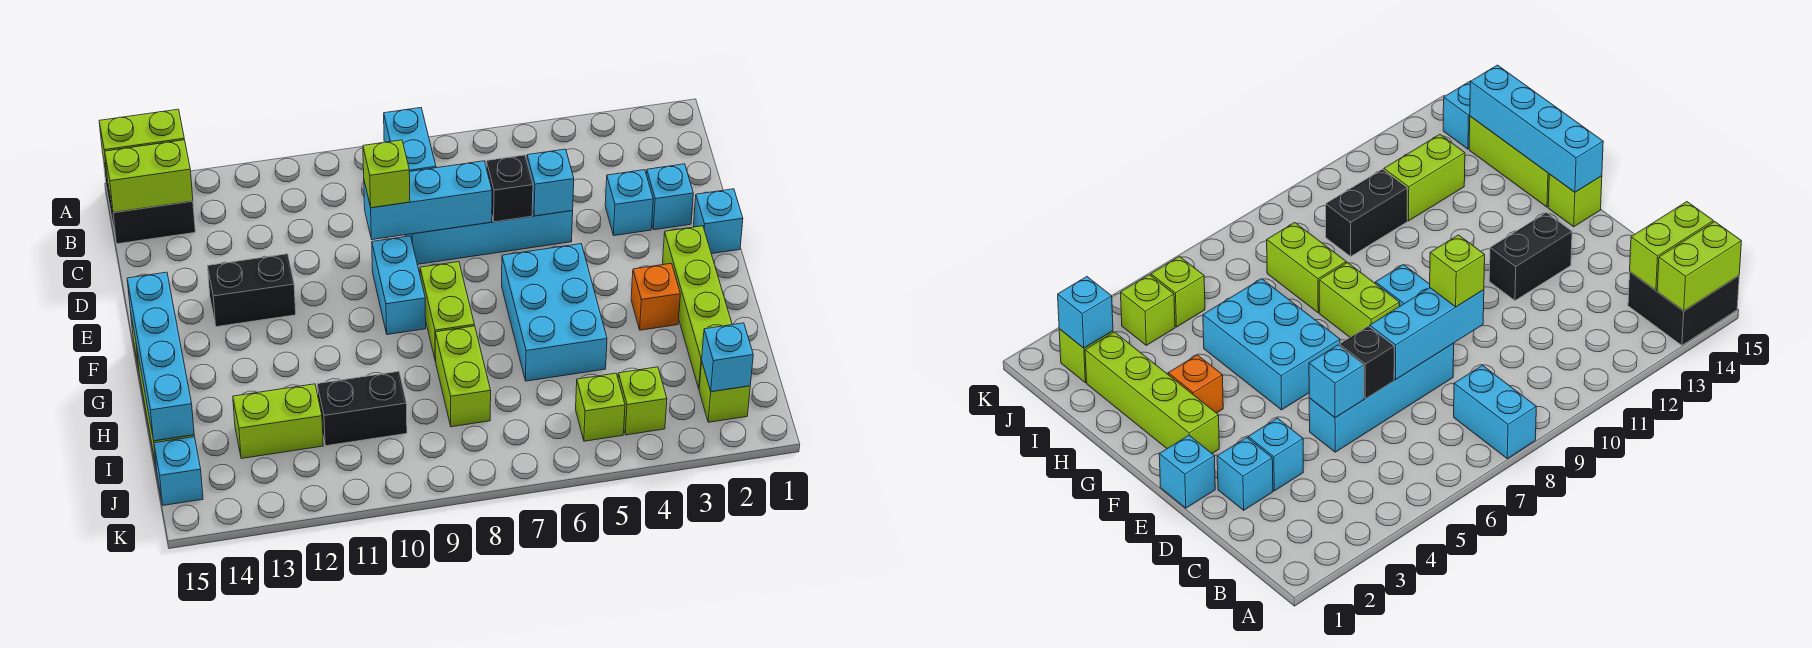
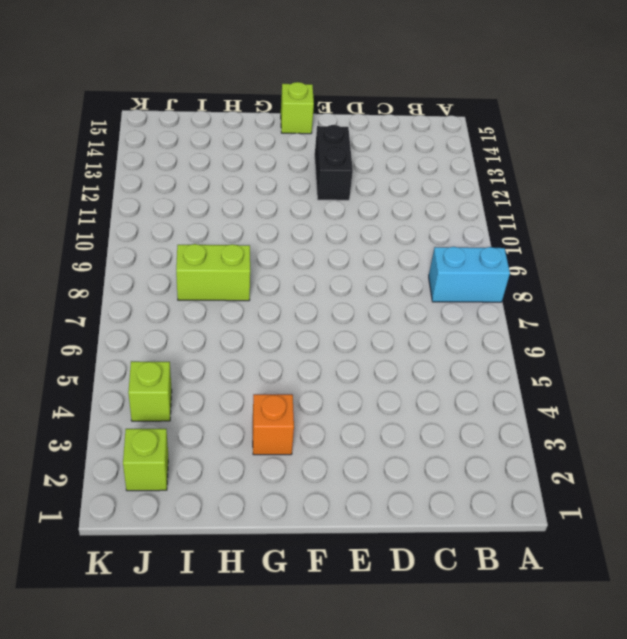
none -> black brick A14:B15 level 1
none -> cyan brick D2 level 1
none -> cyan brick D3 level 1

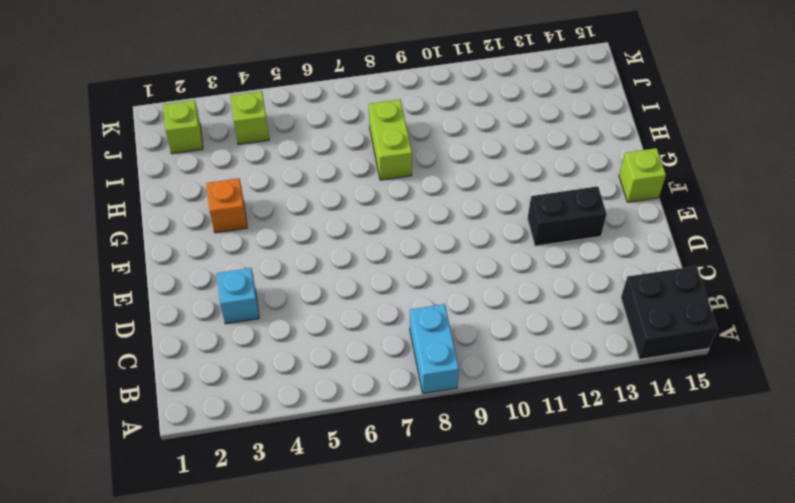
none -> cyan brick D2 level 1
none -> cyan brick D5:D8 level 1
none -> cyan brick E1 level 1

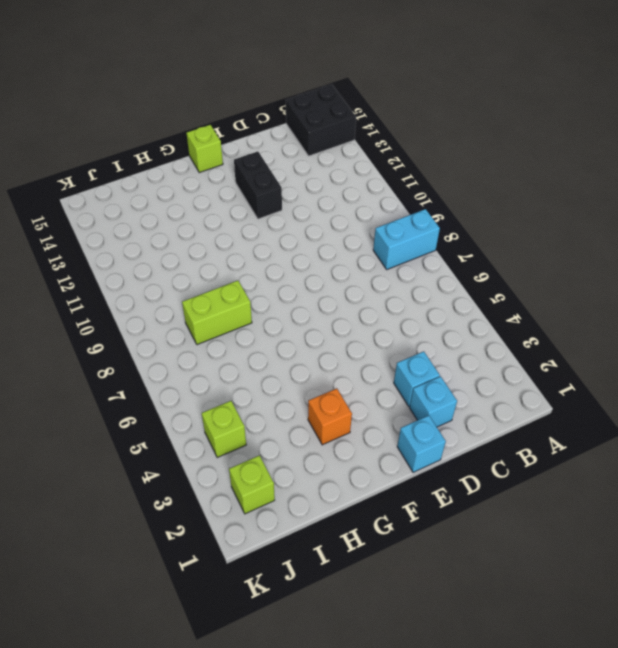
none -> cyan brick D5:D8 level 1
none -> cyan brick E9:F9 level 1
none -> lime brick F2:I2 level 1

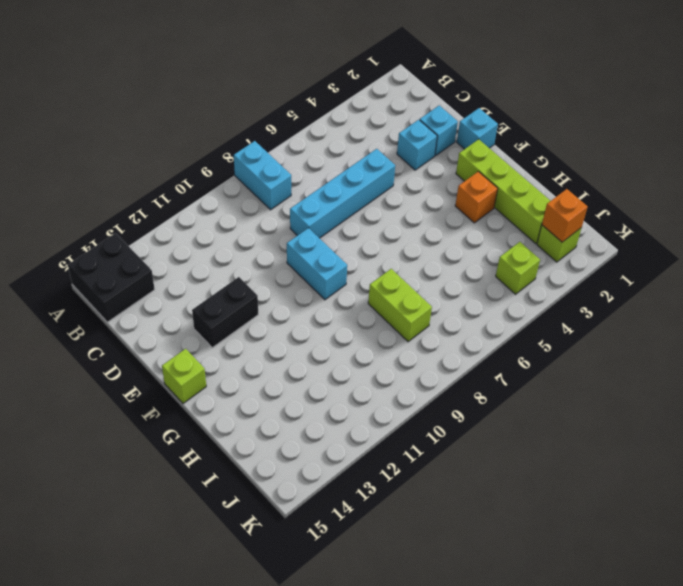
orange brick J2 level 2 -> cyan brick J2 level 2
none -> cyan brick F5:H6 level 1
none -> lime brick F8:G8 level 1
none -> lime brick G15:I15 level 1

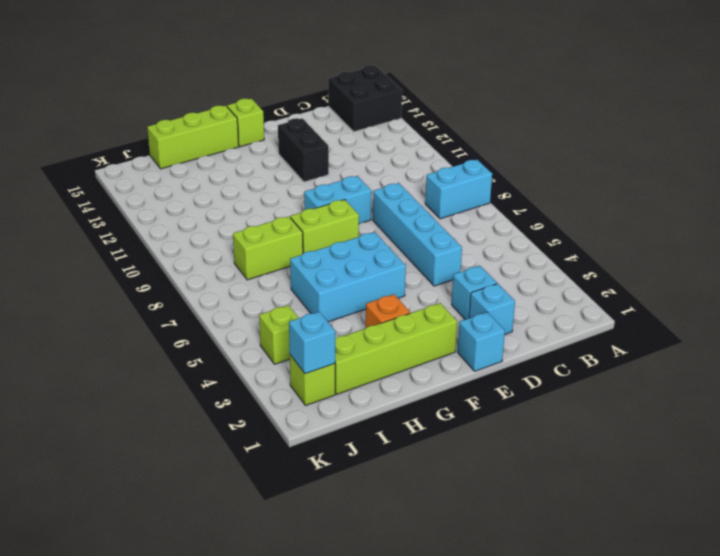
none -> black brick I10:I11 level 1
none -> lime brick I12:I13 level 1
none -> lime brick J5 level 1

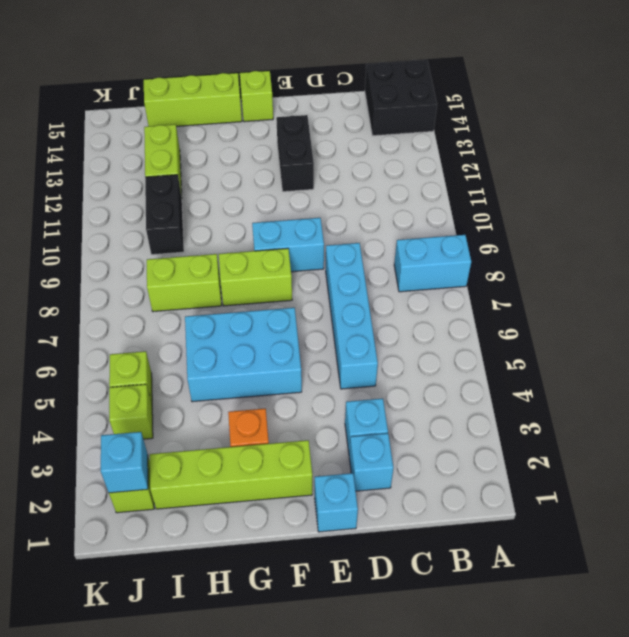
none -> cyan brick J15 level 1
none -> lime brick A14:A15 level 2
none -> lime brick B14:B15 level 2

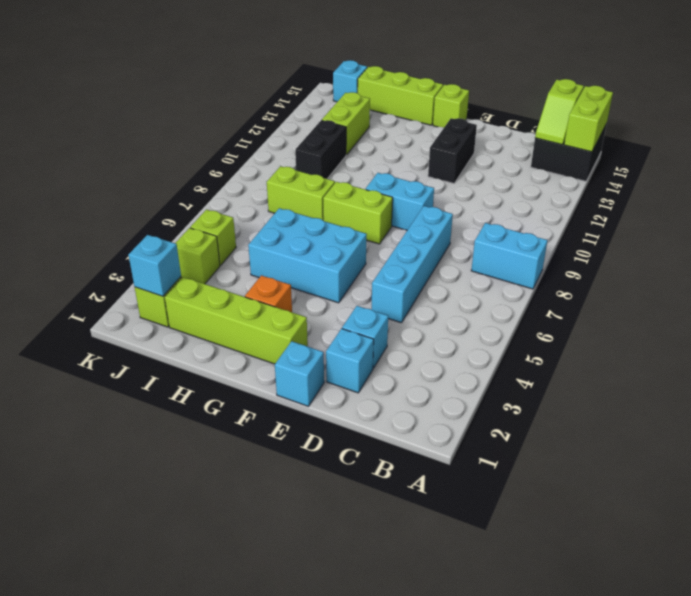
lime slope B14:B15 level 2 top 15 -> lime brick B14:B15 level 2
none -> cyan brick D5 level 2
none -> black brick D6 level 2
none -> cyan brick D7:D9 level 2

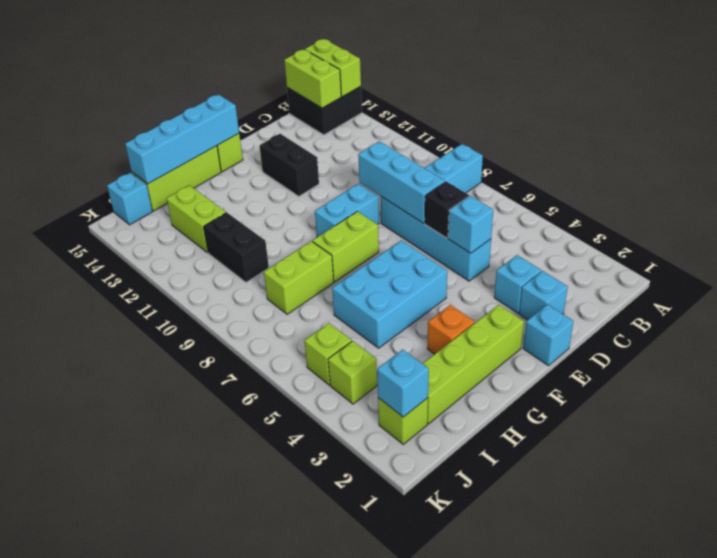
none -> lime brick D9 level 3

